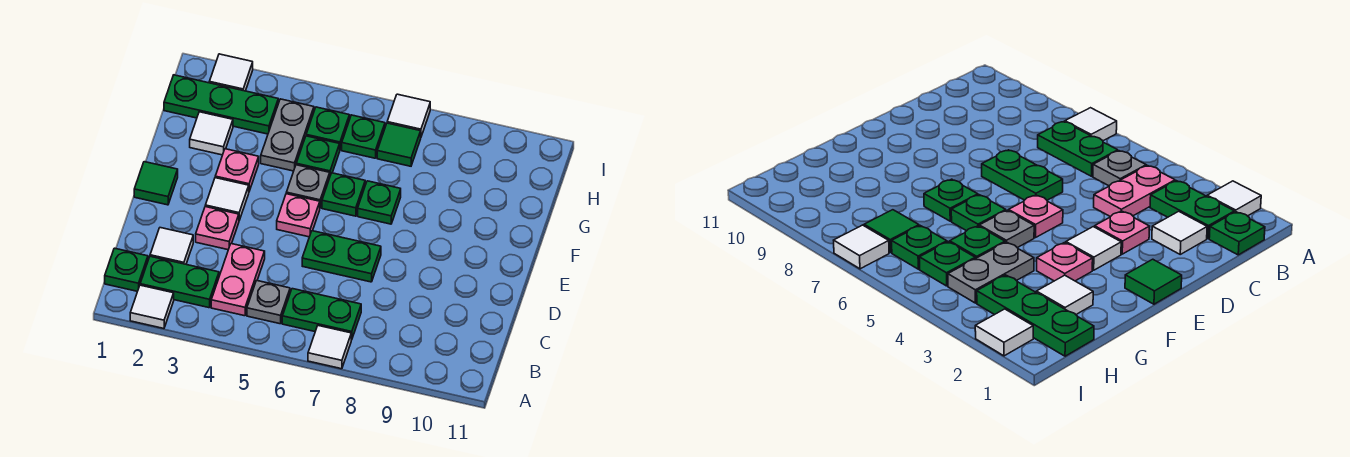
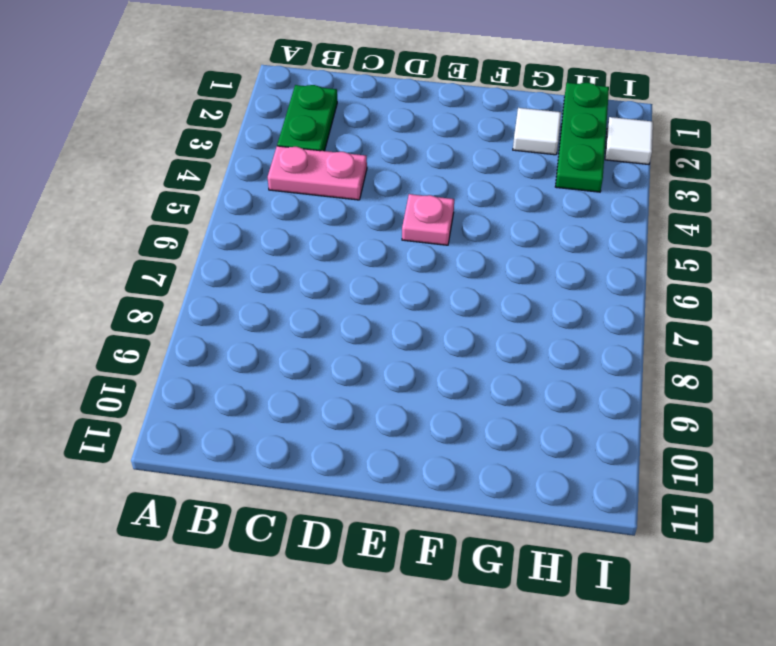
none -> white tile A2 level 1
none -> white tile A7 level 1
none -> green plate B1 level 1

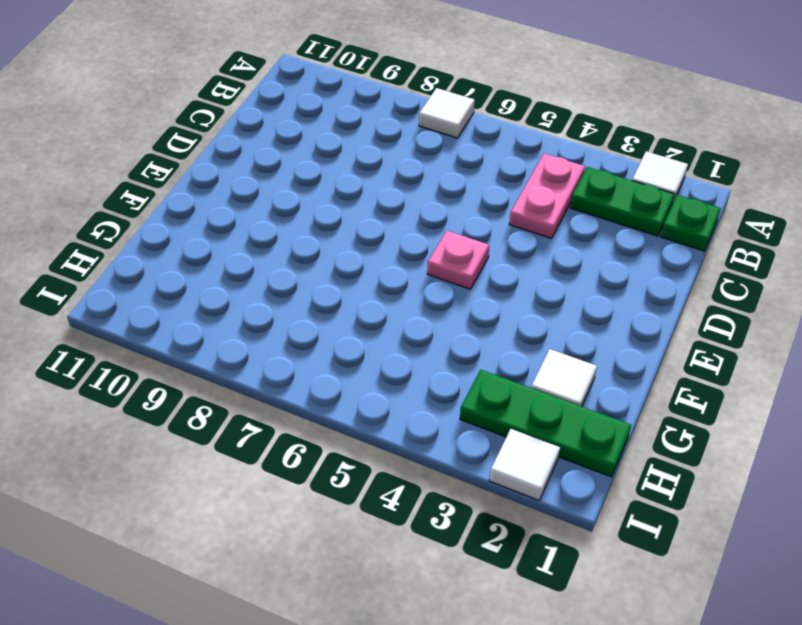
none -> grey plate B5 level 1
none -> green plate B6:B7 level 1
none -> white tile C2 level 1

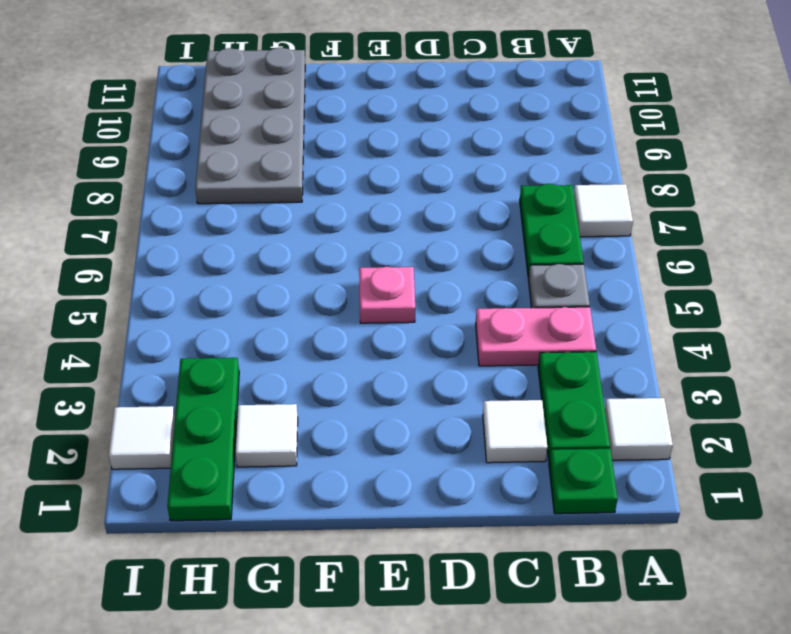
grey plate G8:H11 level 1 -> none
none -> pink plate D3 level 1
none -> green plate D6:D7 level 1
none -> green tile E1 level 1

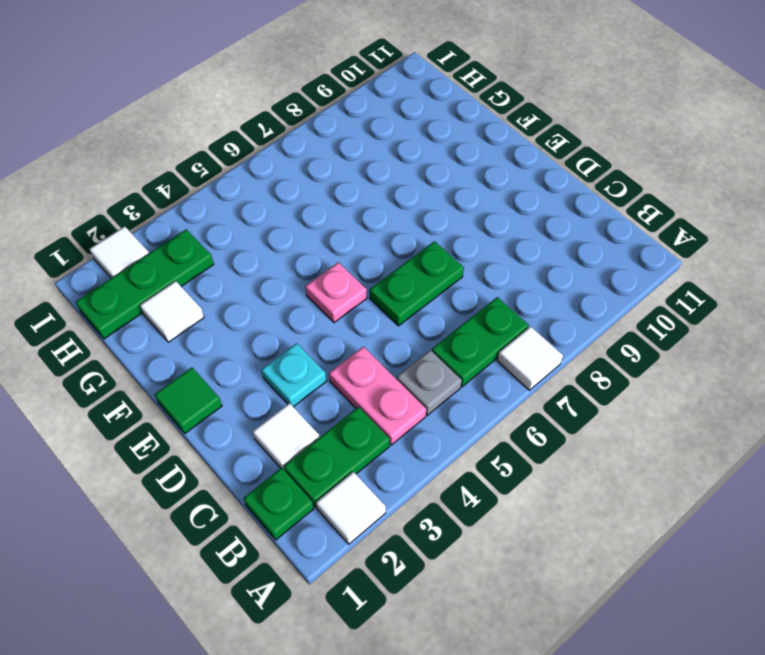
cyan plate D3 level 1 -> pink plate D3 level 1
none -> white tile E3 level 1
none -> pink plate F3 level 1
none -> grey plate F5 level 1

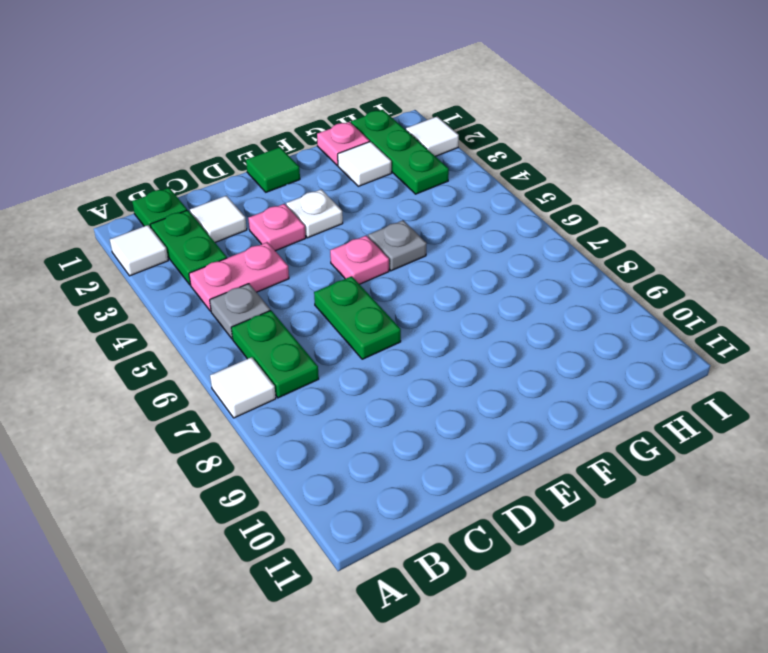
white plate E3 level 1 -> white tile E3 level 1
pink plate G1 level 1 -> pink plate F3 level 1
none -> green plate F6 level 1
none -> green plate F7 level 1
none -> grey plate G4:H4 level 1

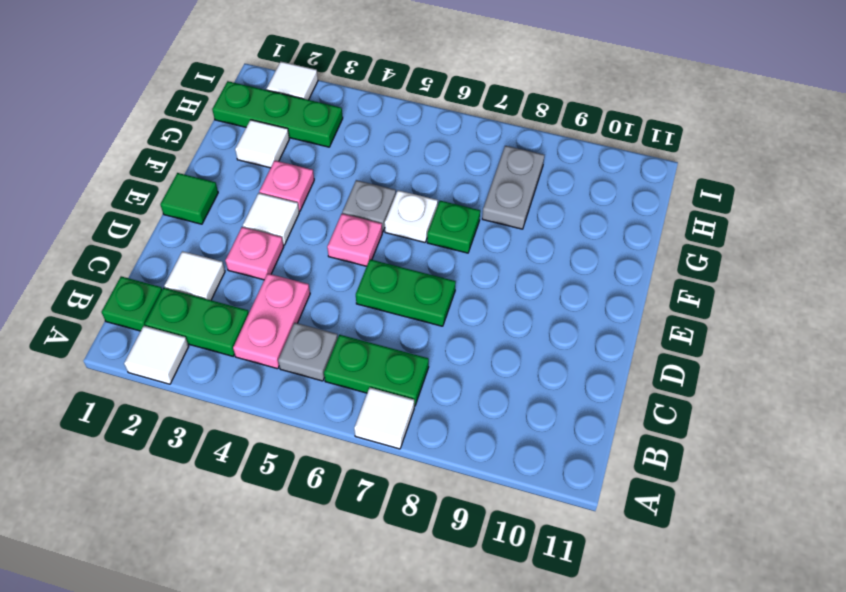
white plate F6 level 1 -> green plate F6 level 1
grey plate G8:H8 level 1 -> grey plate G4:H4 level 1
none -> green plate G5 level 1
none -> green plate H5 level 1
none -> green plate H6 level 1

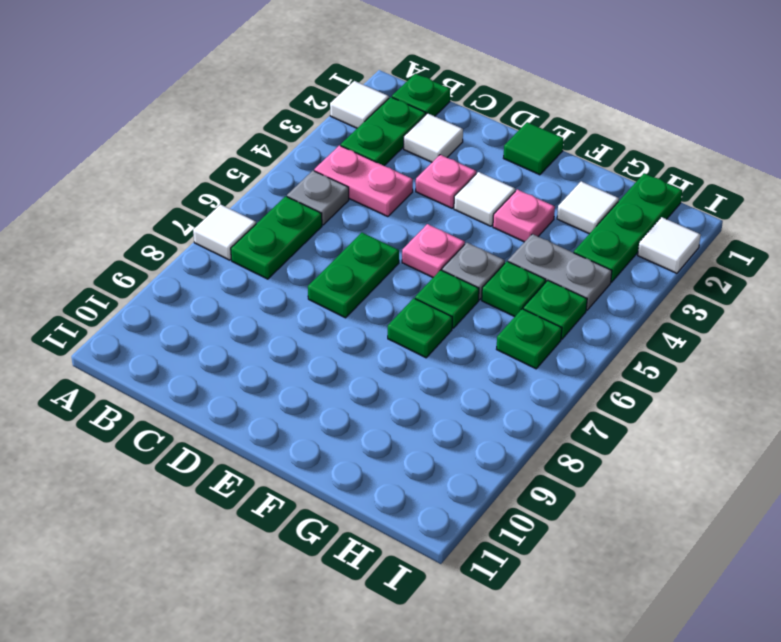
none -> green tile H7 level 1
none -> white tile I7 level 1

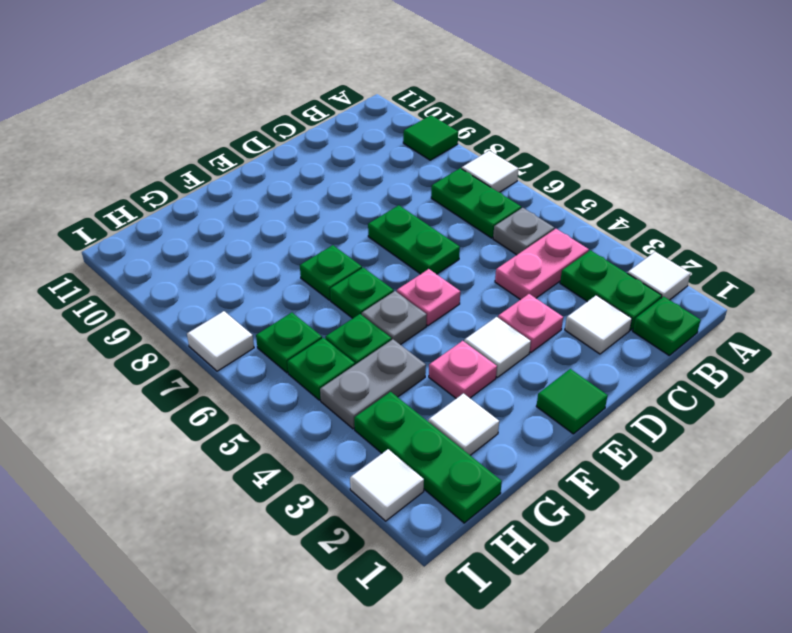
green tile A9 level 1 -> green tile H7 level 1

